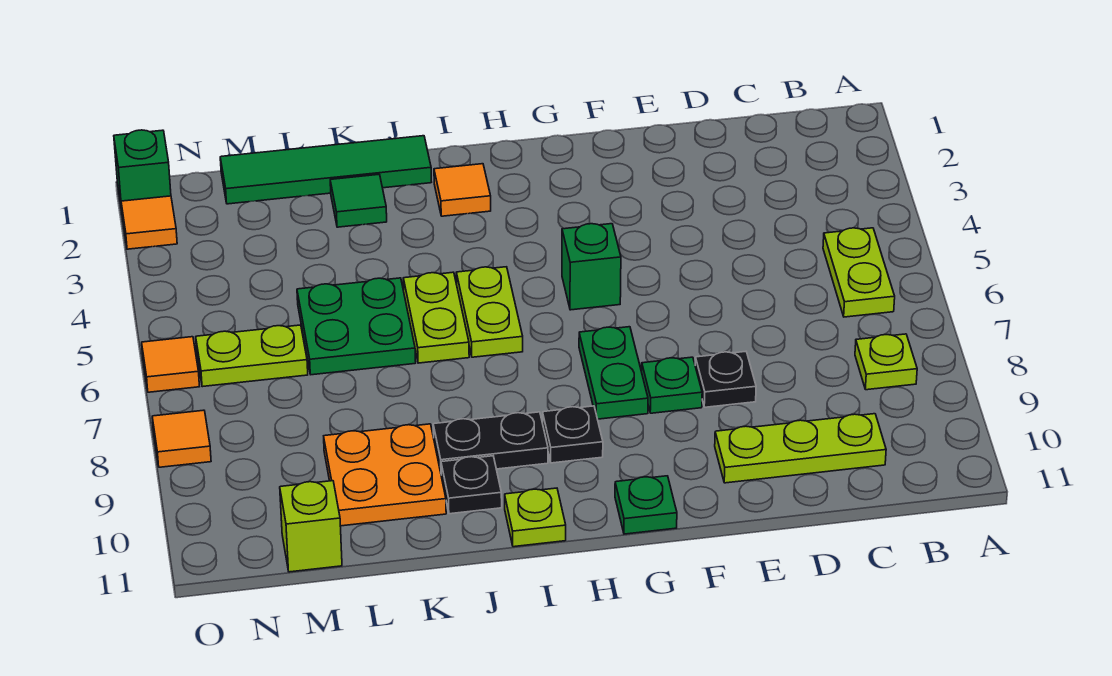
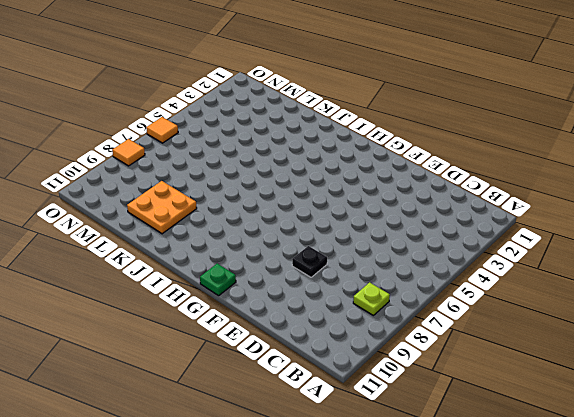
none -> lime plate B5:B6 level 1
none -> lime plate C10:E10 level 1
none -> green plate F8 level 1

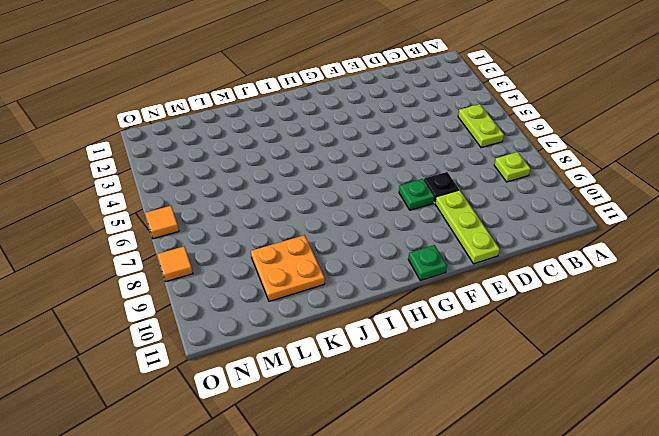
lime plate E9:E11 level 1 -> lime plate C10:E10 level 1
none -> green brick G5 level 1
none -> green plate G7:G8 level 1
none -> black plate H9 level 1

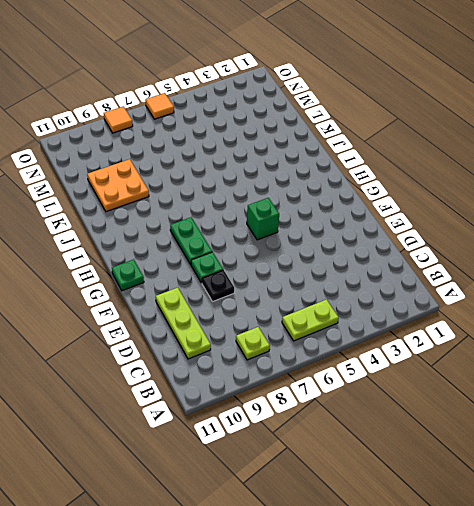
green plate G8:H8 level 1 -> green plate G7:G8 level 1
none -> black plate H9 level 1
none -> orange tile I2 level 1
none -> lime plate I5:I6 level 1

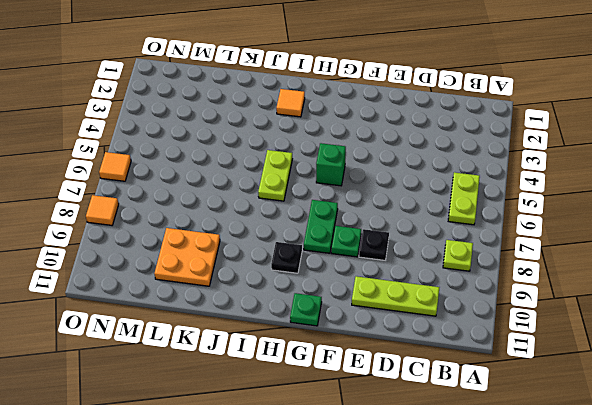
none -> black plate I9:J9 level 1
none -> lime plate I11 level 1
none -> green tile J1:M1 level 1

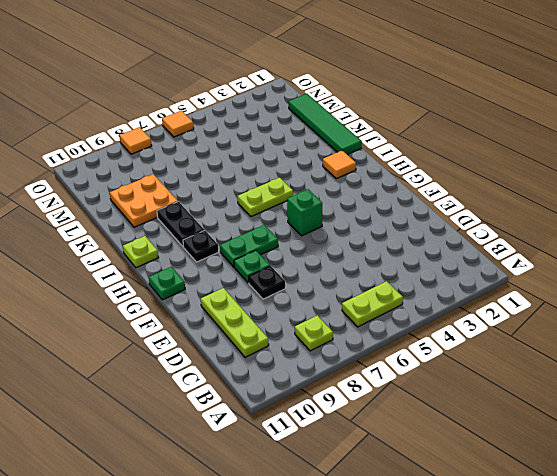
none -> lime plate J5:J6 level 1
none -> black plate J10 level 1
none -> green tile K2 level 1

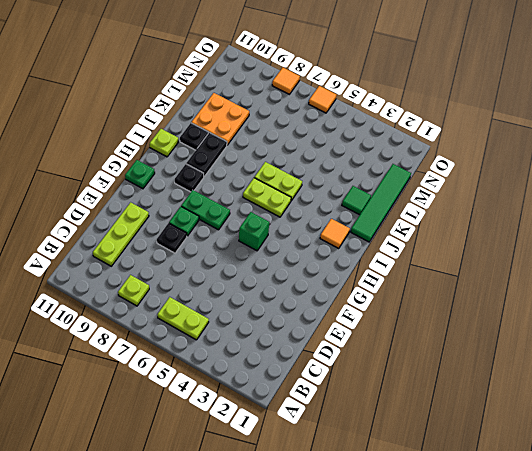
none -> green plate K5:L6 level 1
none -> lime plate M6:N6 level 1
none -> lime brick M11 level 1

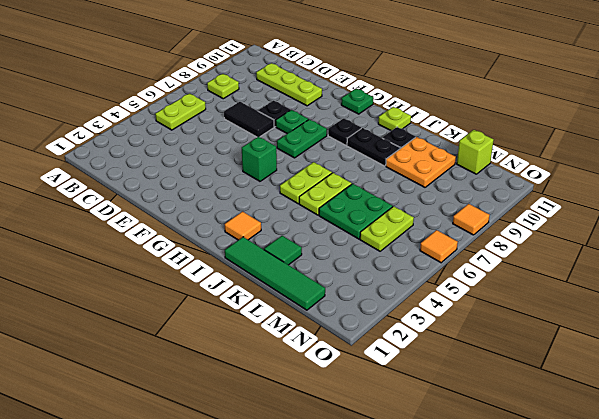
black tile D7:E7 level 1 -> none
lime plate M5:M6 level 1 -> lime plate M6:N6 level 1
none -> green brick O1 level 1
none -> orange tile O2 level 1

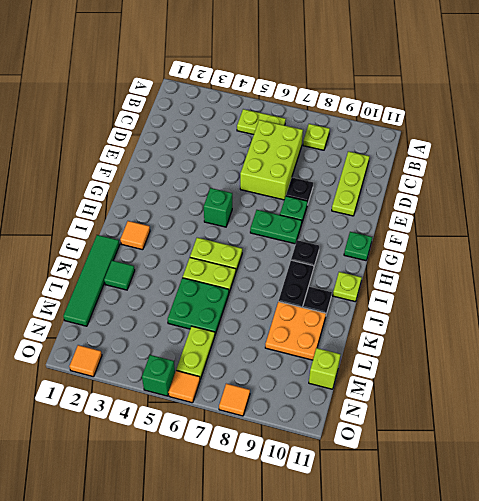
lime brick C6:E7 level 1 -> none
green brick O5 level 1 -> green brick O1 level 1

